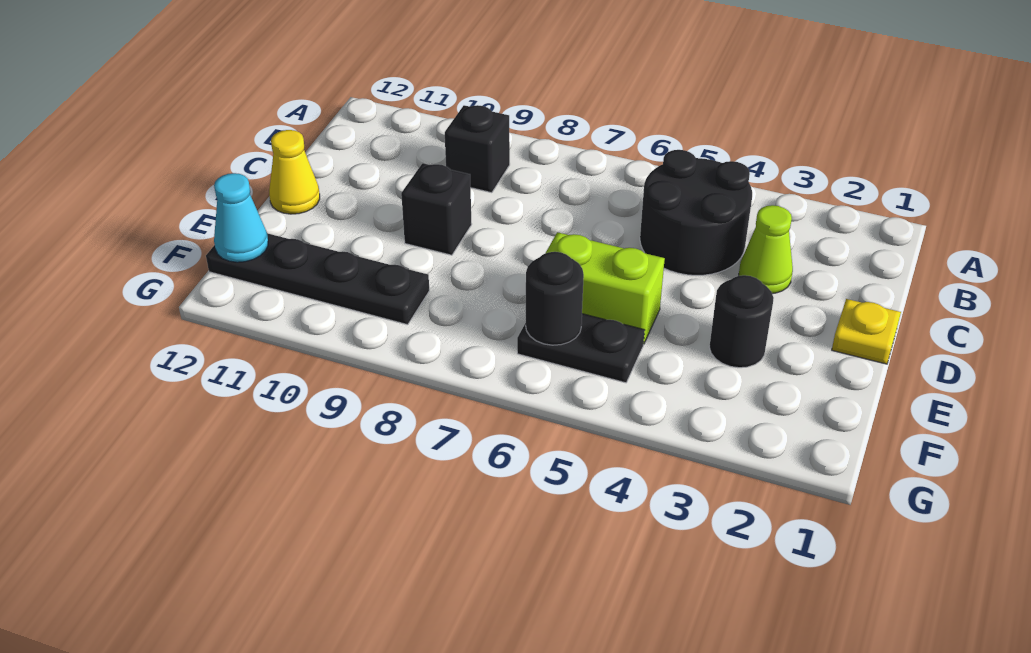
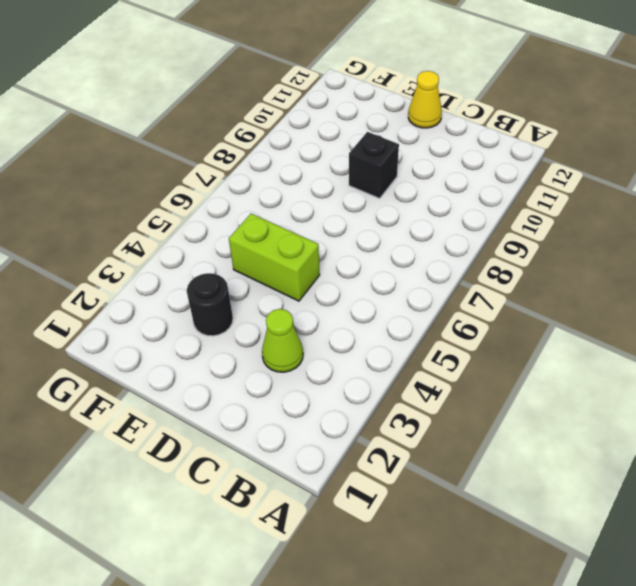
lime brick D5:E5 level 1 -> lime brick E5:E6 level 1
none -> black round brick B4:C5 level 1
none -> black brick B9 level 1
none -> yellow plate D1 level 1

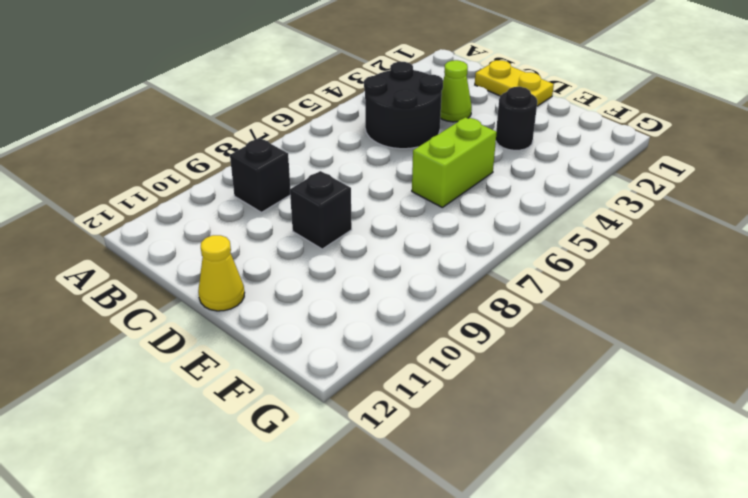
yellow plate C1:D1 level 1 -> yellow plate D1 level 1
none -> black plate F5:F6 level 1
none -> black plate F9:F12 level 1
none -> black round brick F6 level 2

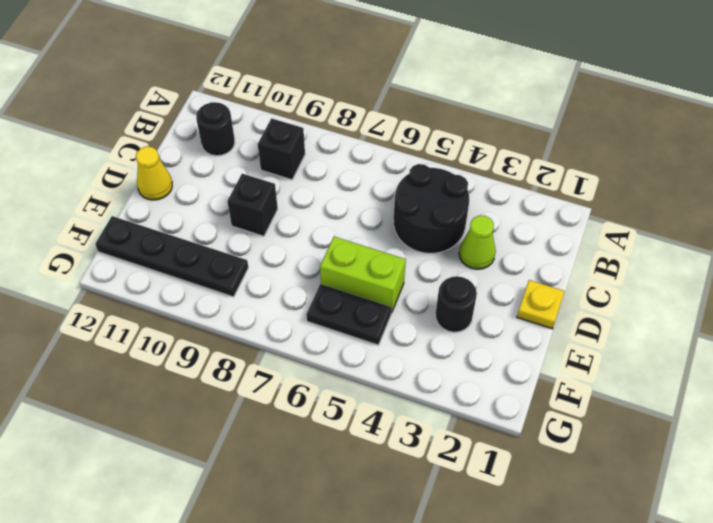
black round brick B11 level 1 -> black round brick F6 level 2
none -> cyan cone F12 level 2

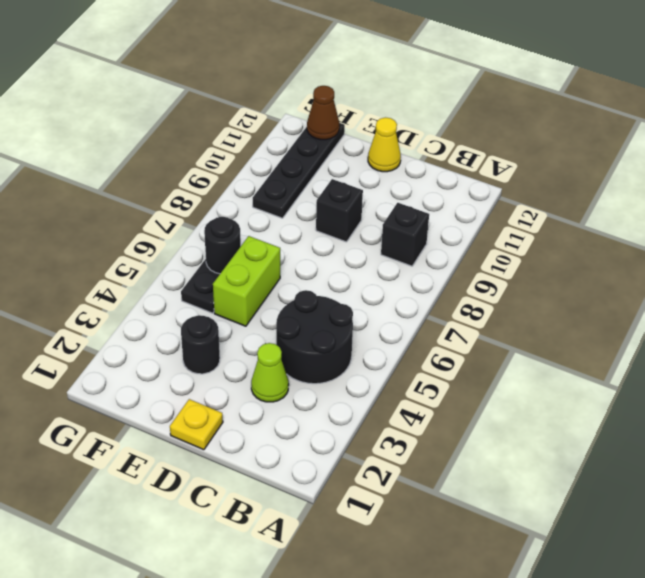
brown cone F12 level 2 -> cyan cone F12 level 2

